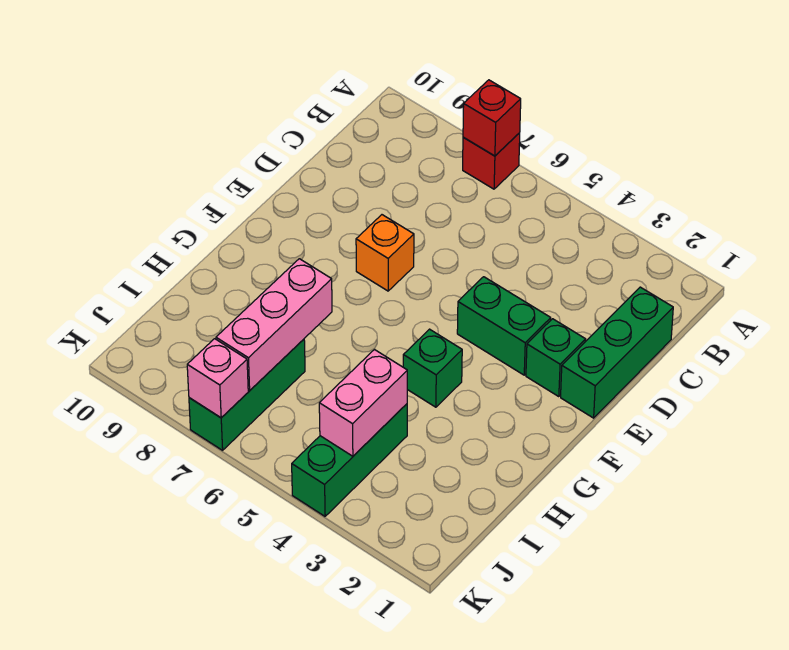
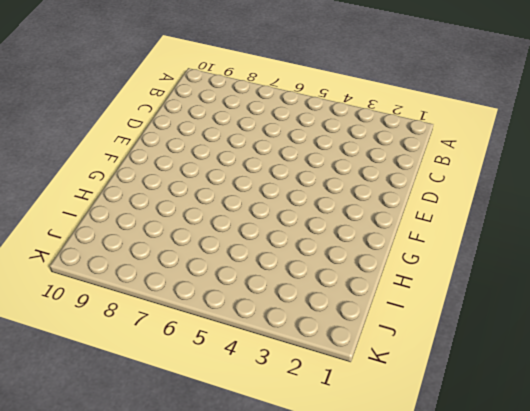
none -> red brick A7 level 1
none -> green brick C1:E1 level 1
none -> green brick E2 level 1

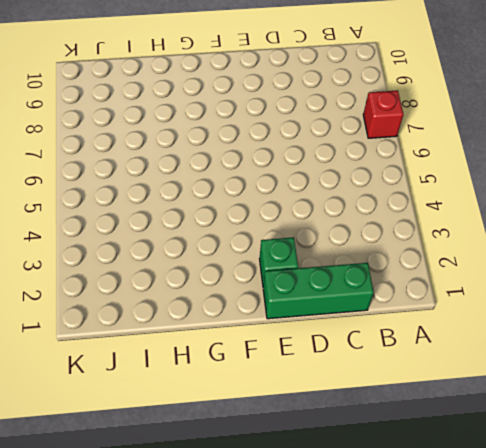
none -> green brick E3:E4 level 1
none -> orange brick E7 level 1
none -> green brick G4 level 1

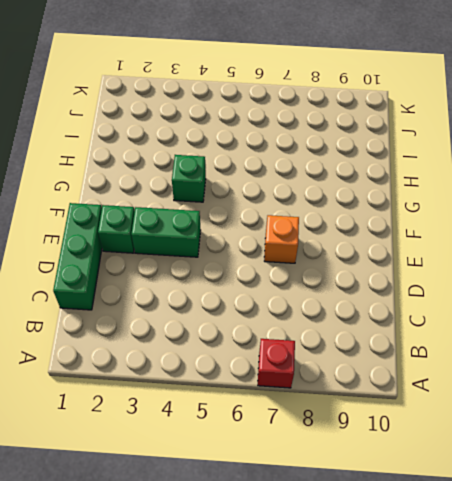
none -> green brick I4:K4 level 1
none -> green brick I7:K7 level 1
none -> red brick A7 level 2

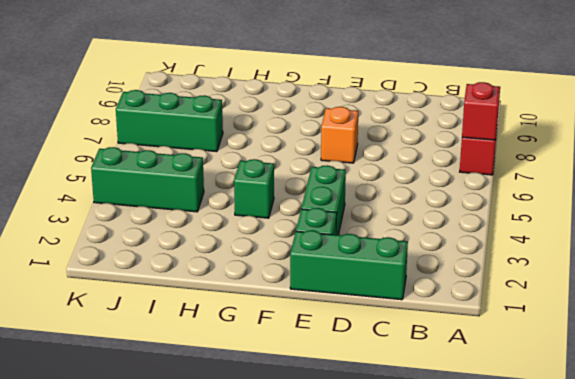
none -> pink brick H7:J7 level 2
none -> pink brick I4:J4 level 2
none -> pink brick K7 level 2

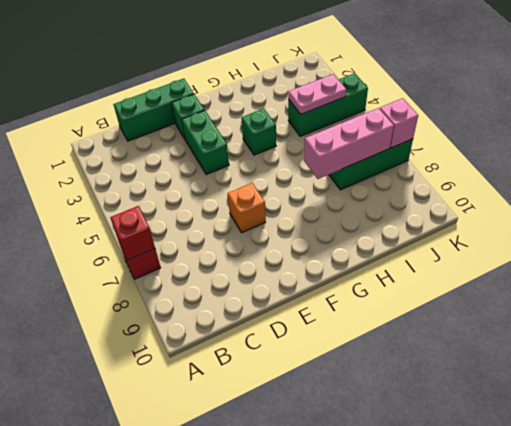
pink plate I4:J4 level 2 -> pink brick I4:J4 level 2

